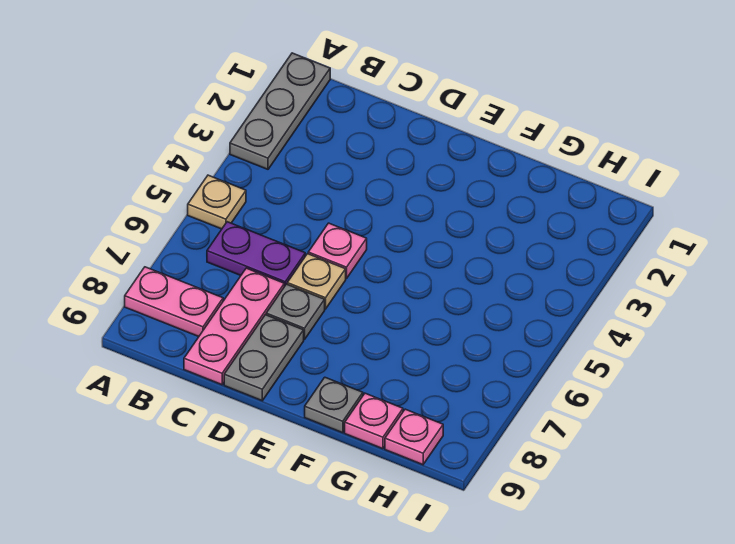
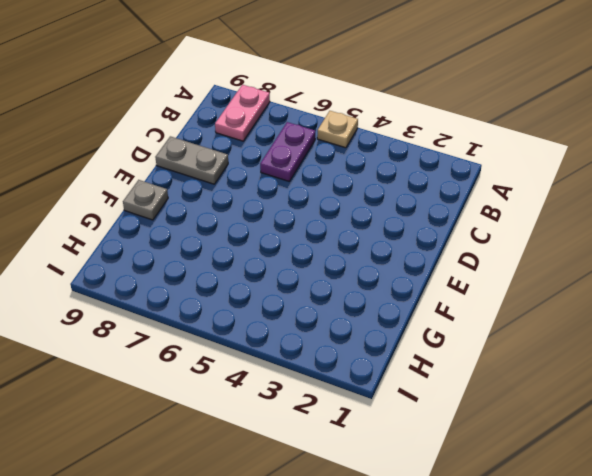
none -> grey plate A1:A3 level 1
none -> pink plate C7:C9 level 1
none -> pink plate D5 level 1

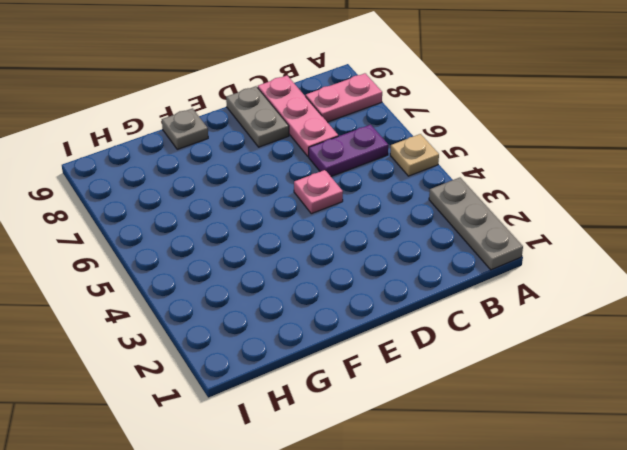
none -> tan plate D6 level 1
none -> grey plate D7 level 1
none -> pink plate G9 level 1

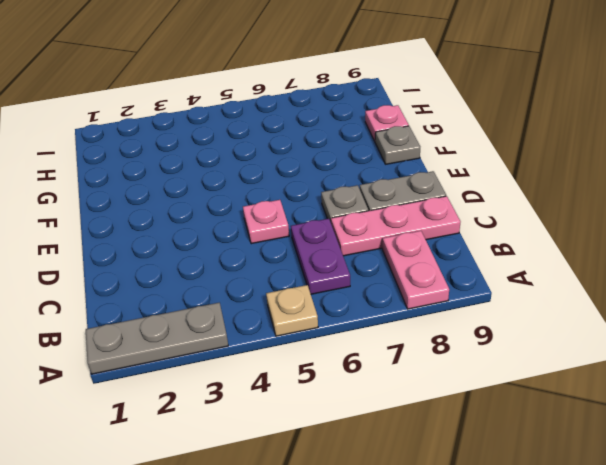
none -> tan plate D6 level 1
none -> pink plate H9 level 1

